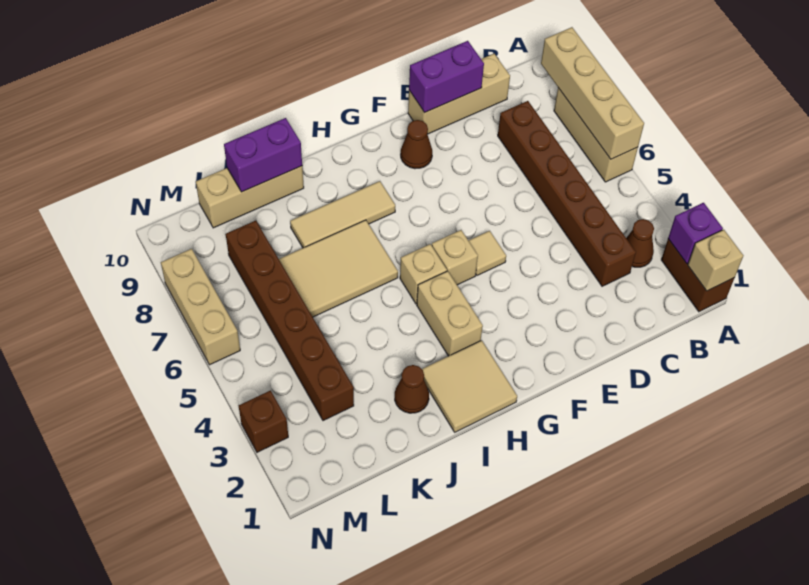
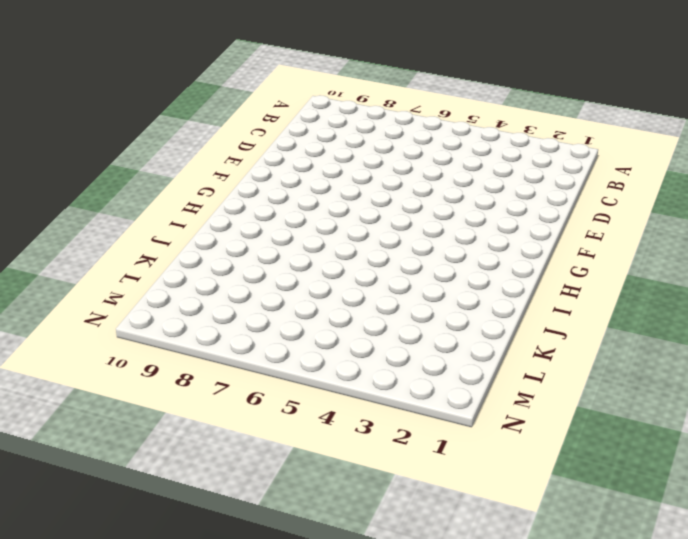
none -> brown brick A1:A2 level 1
none -> tan brick A6:A8 level 1
none -> brown cone B3 level 1

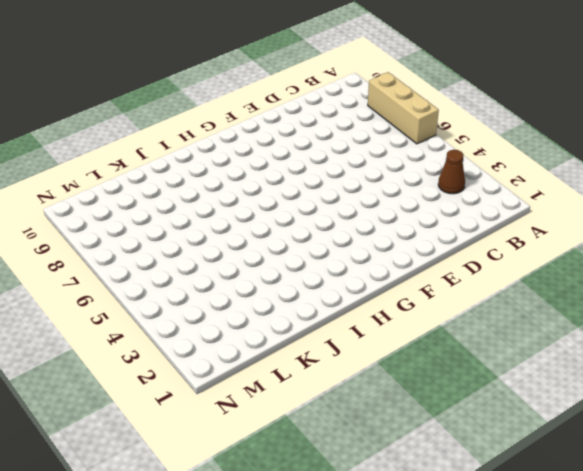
none -> brown brick A1:A2 level 1
none -> brown brick C3:C8 level 1
none -> tan brick C10:E10 level 1

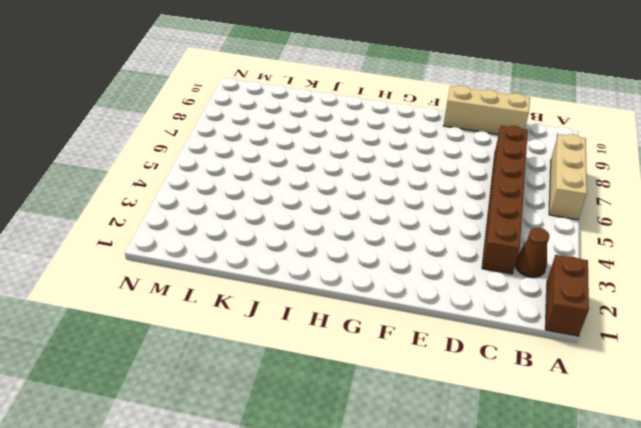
none -> tan tile F5 level 1
none -> brown cone F9 level 1
none -> tan brick G5 level 1

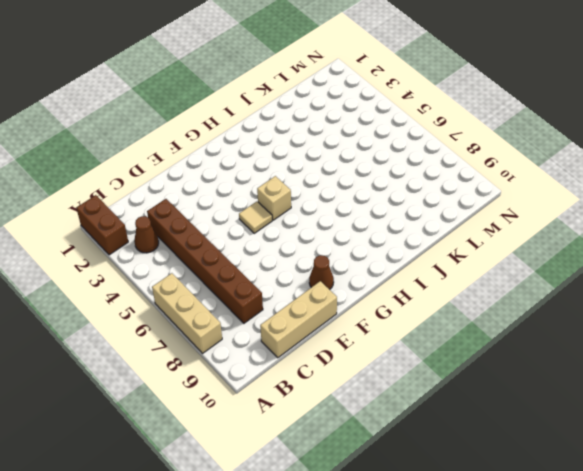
none -> tan tile H1:I2 level 1
none -> tan brick H3:H4 level 1
none -> tan brick H5 level 1

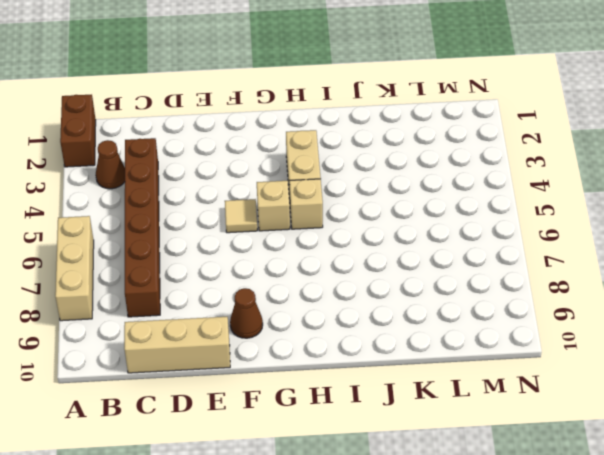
none -> tan tile H1:I2 level 1
none -> tan tile H8:J8 level 1
none -> tan tile I6:K7 level 1

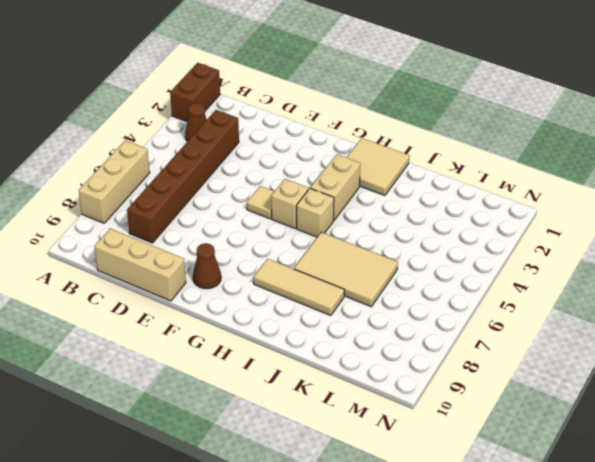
none -> brown cone J2 level 1
none -> tan brick J10:L10 level 1
none -> brown brick L3:L8 level 1

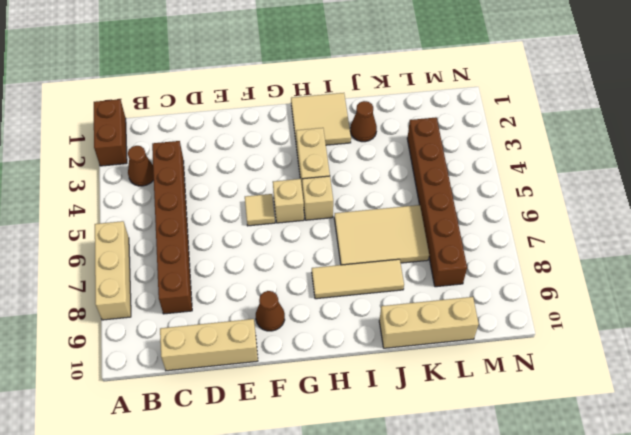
none -> brown brick N3 level 1
none -> tan brick N6:N8 level 1
none -> tan brick A1 level 2

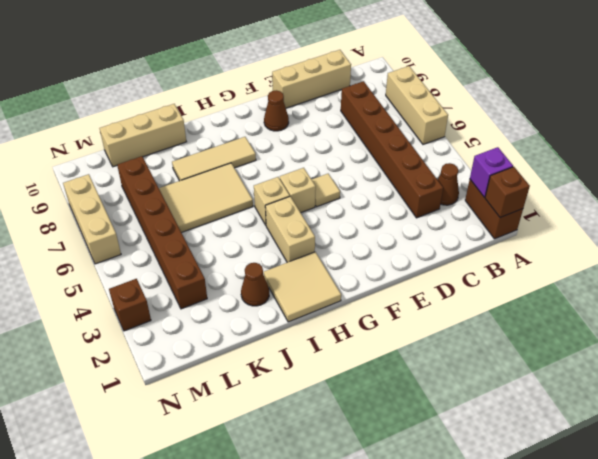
brown brick A1 level 2 -> tan brick A1 level 2
none -> tan brick A6:A9 level 2
none -> purple brick D10:E10 level 2
none -> purple brick J10:K10 level 2

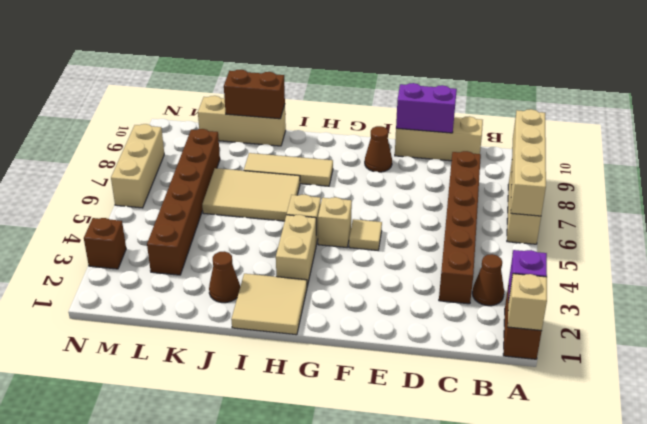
brown brick J10:K10 level 2 -> purple brick J10:K10 level 2

